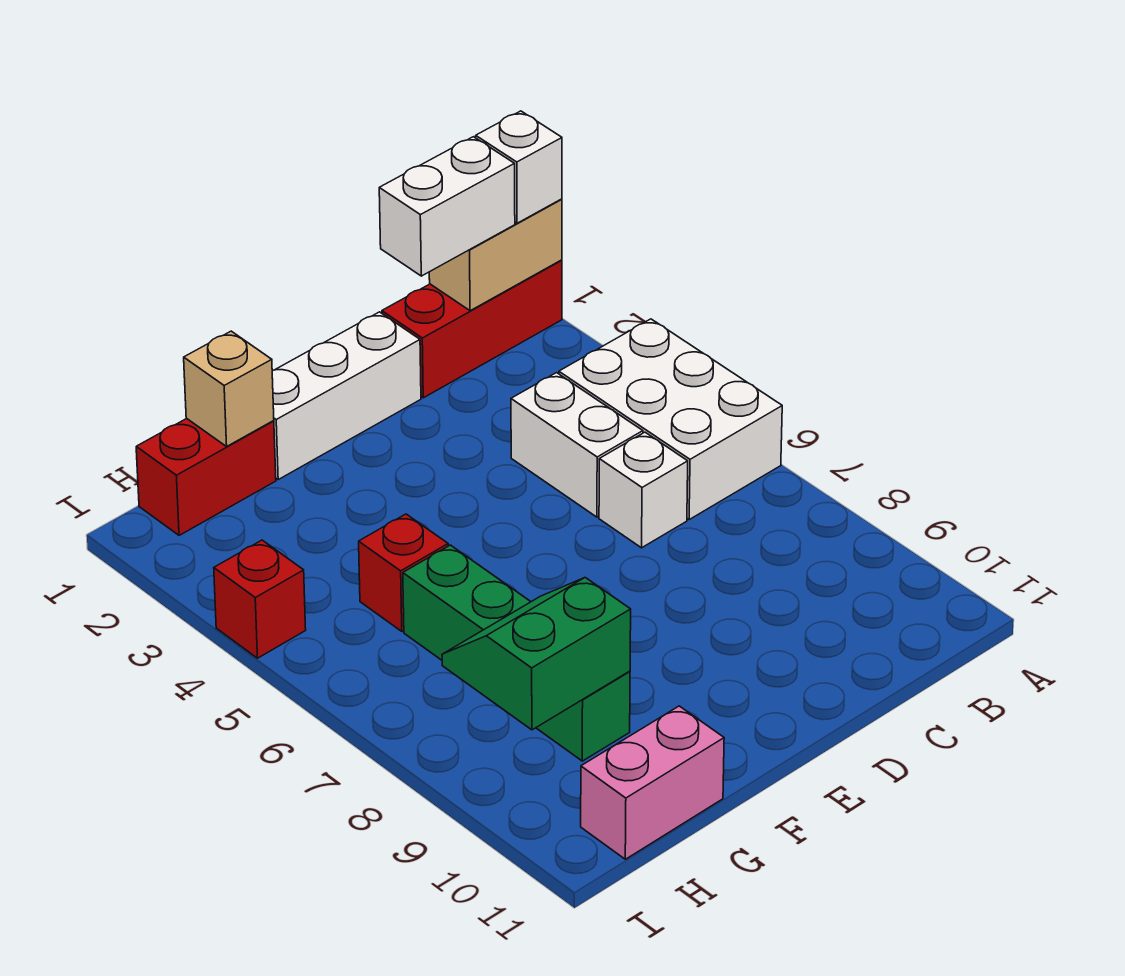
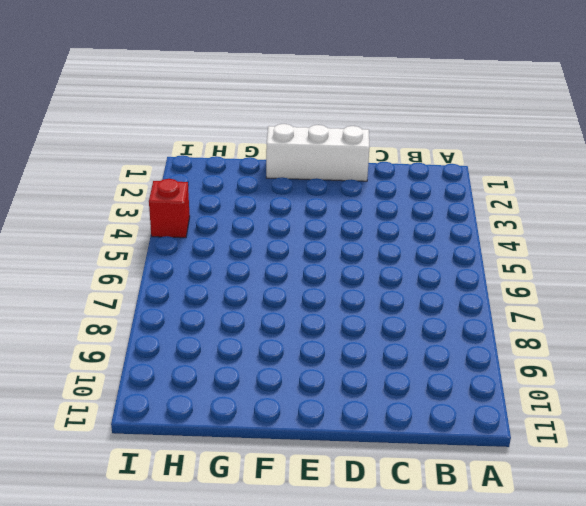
none -> red brick A1:C1 level 1
none -> white brick A4:B6 level 1
none -> white brick C4:C5 level 1

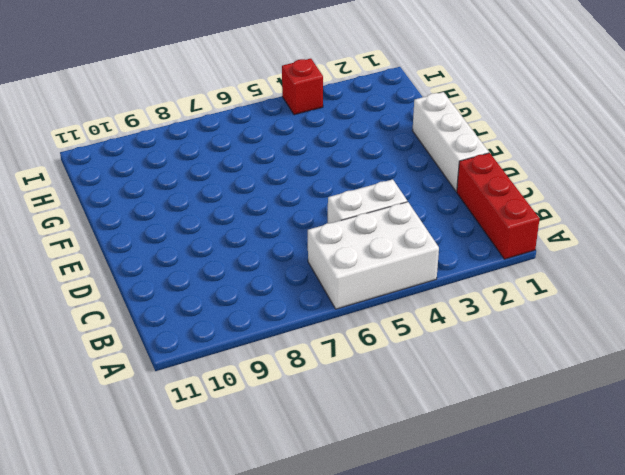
none -> white brick C6 level 1
none -> red brick G1:H1 level 1
none -> red brick G5 level 1

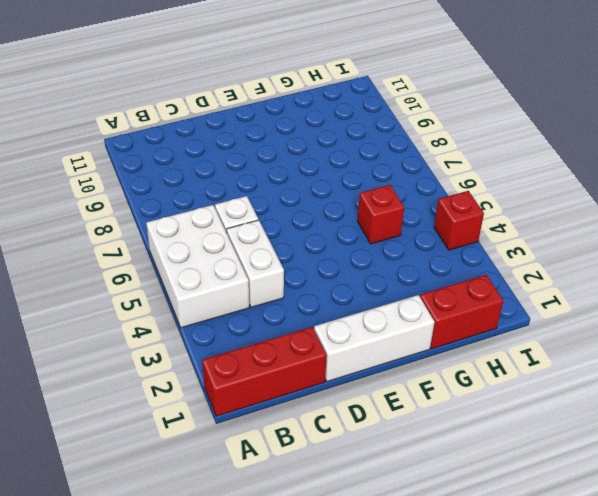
none -> green brick G6:G9 level 1
none -> pink brick G11:H11 level 1
none -> tan brick A1:B1 level 2

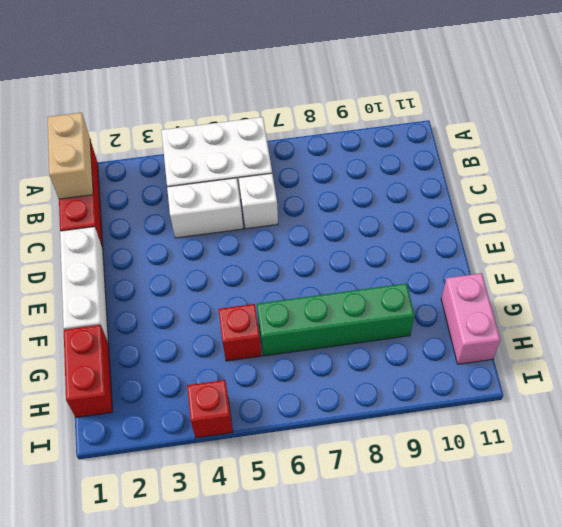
none -> tan brick G1 level 2
none -> green slope G8:H9 level 2 top 9
none -> white brick A1 level 3

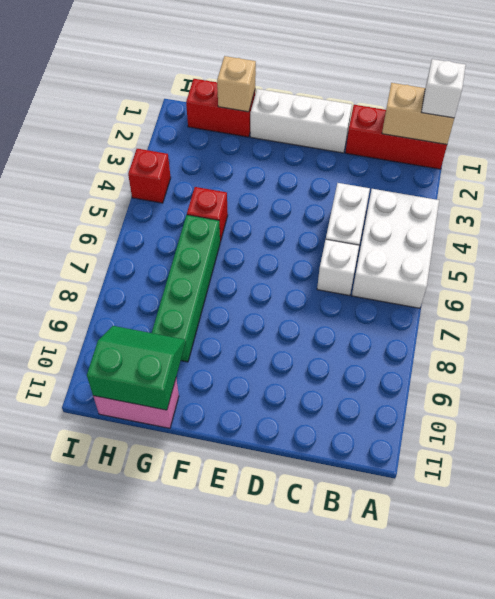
green slope G10:H11 level 2 top 11 -> green slope G8:H9 level 2 top 9
none -> white brick B1:C1 level 3

